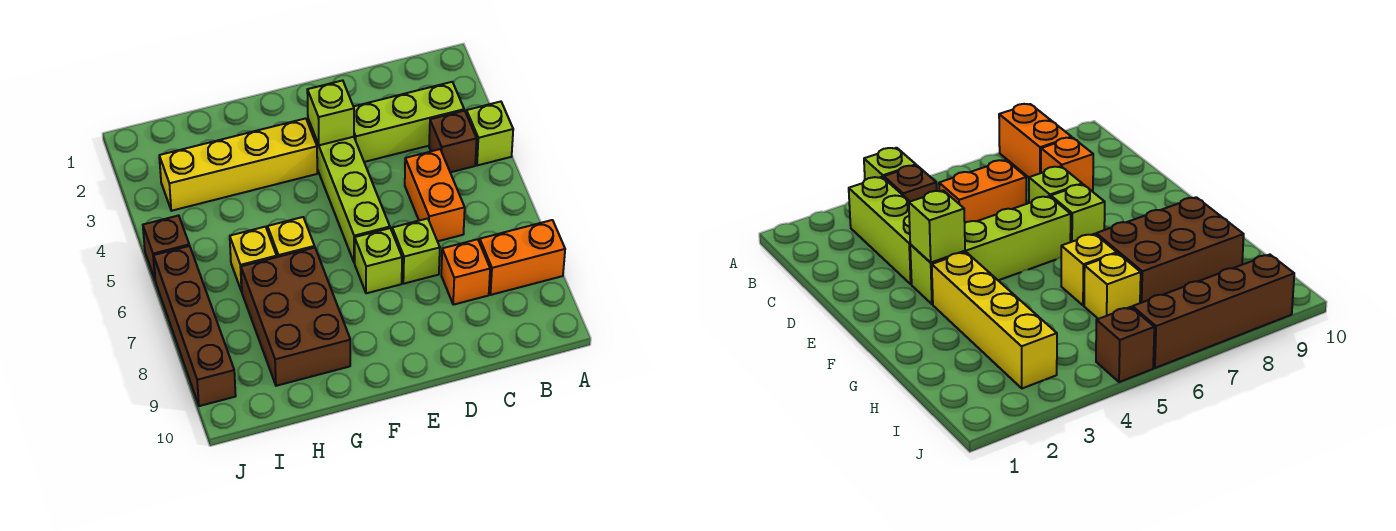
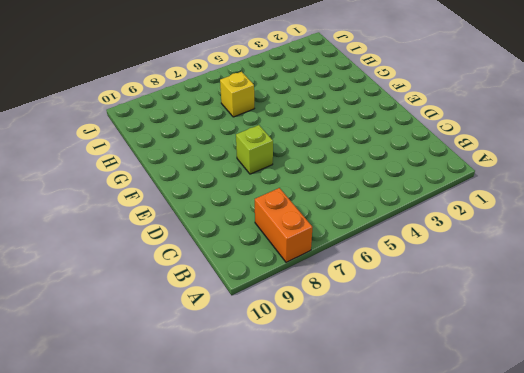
none -> lime brick A4 level 1
none -> lime brick B3:D3 level 1
none -> brown brick B4 level 1

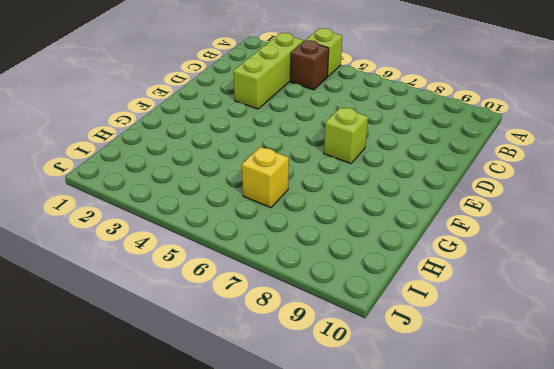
none -> orange brick A8:B8 level 1
none -> orange brick C5:C6 level 1
none -> orange brick C8 level 1

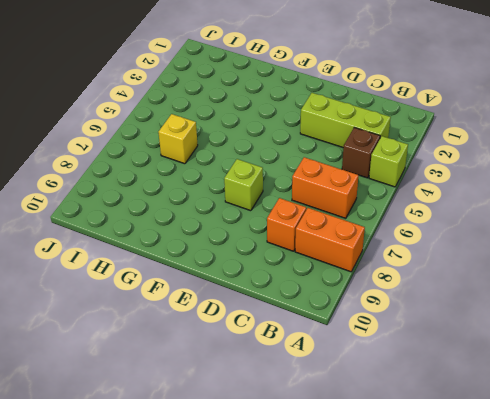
orange brick B6:C6 level 1 -> orange brick C5:C6 level 1
none -> lime brick D7 level 1
none -> lime brick E3:E6 level 1
none -> yellow brick F3:I3 level 1

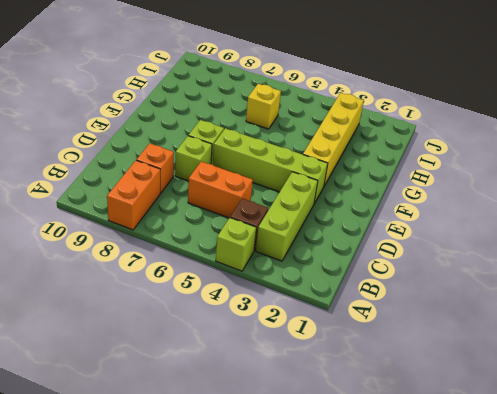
none -> yellow brick G6 level 1
none -> brown brick G7:H9 level 1
none -> brown brick J5 level 1

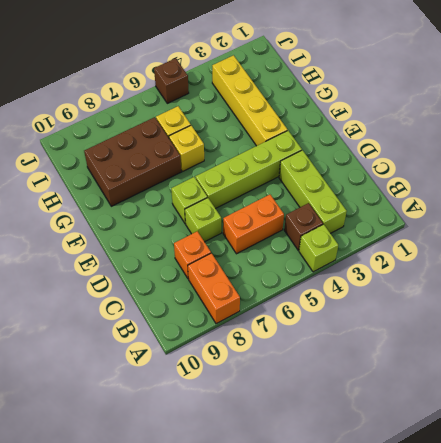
none -> brown brick J6:J9 level 1
none -> lime brick E3 level 2

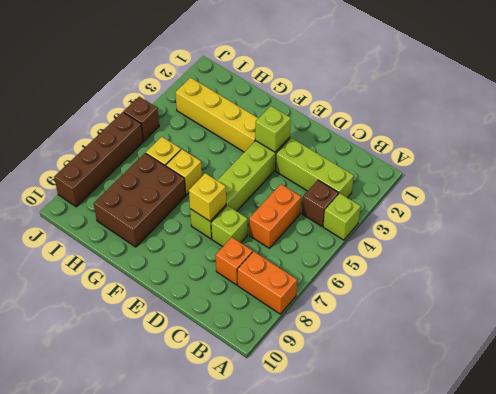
yellow brick E7 level 2 -> none

